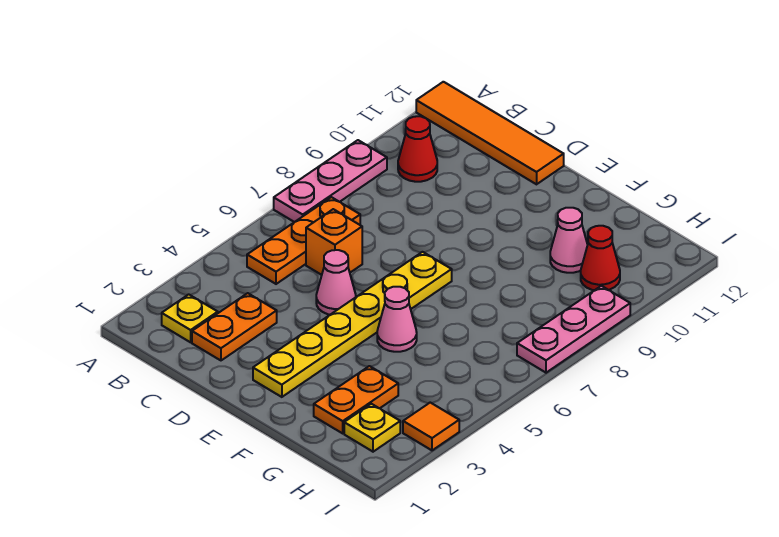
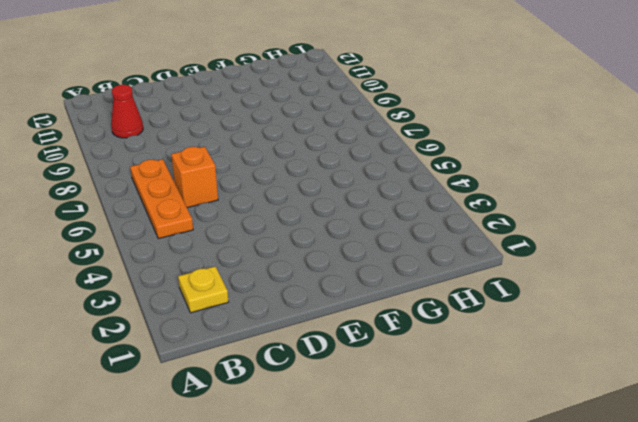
none -> pink plate A7:A9 level 1
none -> orange tile A12:D12 level 1
none -> orange plate C2:C3 level 1

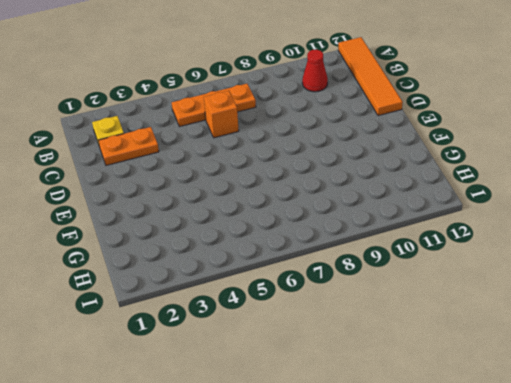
none -> pink plate A7:A9 level 1
none -> pink cone D5 level 1
none -> yellow plate E2:E7 level 1

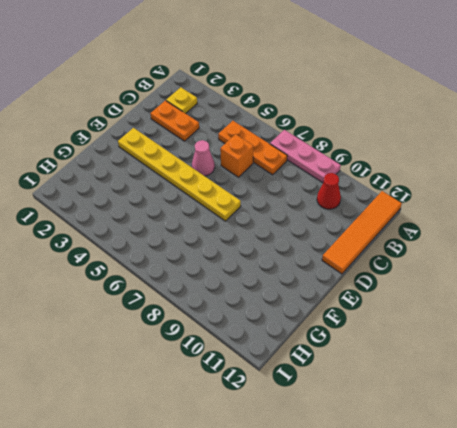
none -> pink cone F5 level 1
none -> orange plate G2:G3 level 1
none -> pink cone G10 level 1

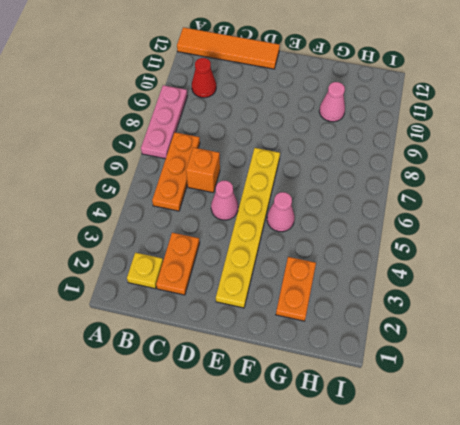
none -> yellow plate H2 level 1
none -> red cone H10 level 1
none -> orange tile I3 level 1

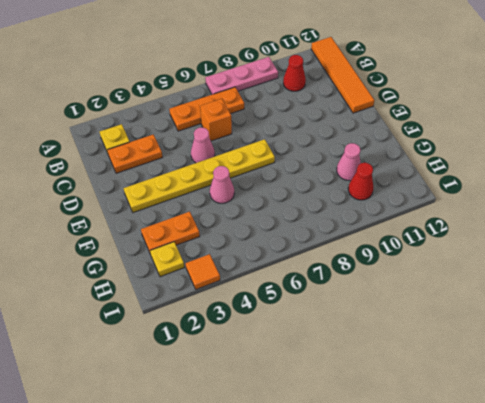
none -> pink plate I7:I9 level 1

